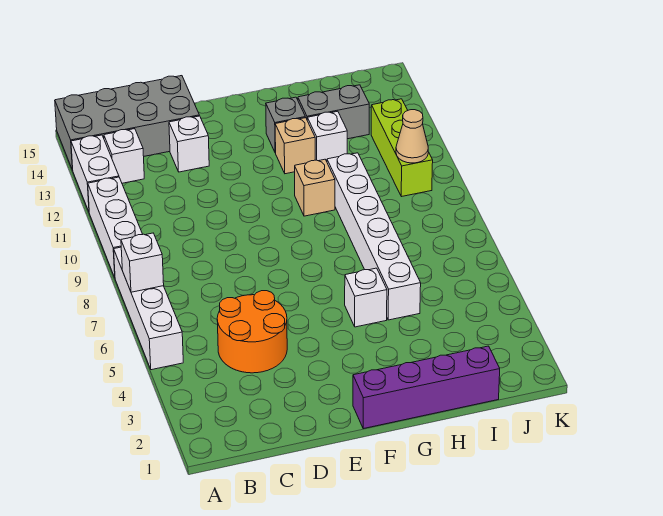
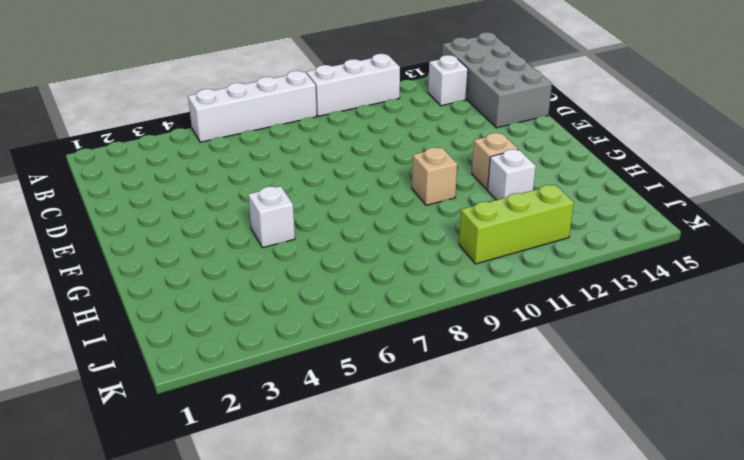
none -> white brick A12:A13 level 1
none -> orange round brick C4:D5 level 1
none -> white brick D13 level 1

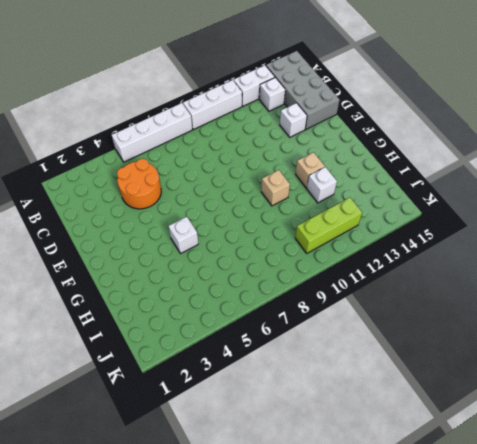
none -> purple brick F1:I1 level 1
none -> grey brick G13 level 1
none -> white brick H5:H10 level 1

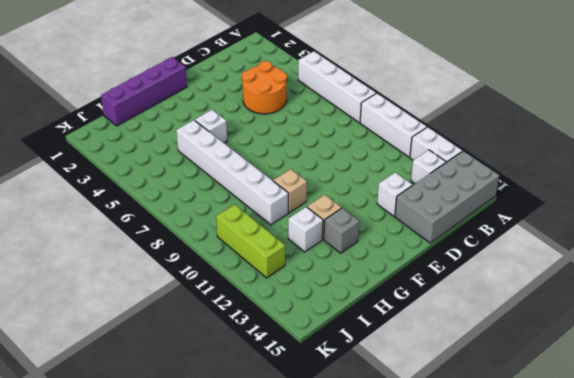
none -> grey brick H13:I13 level 1
none -> white brick A7 level 2
none -> tan cone J10 level 2

